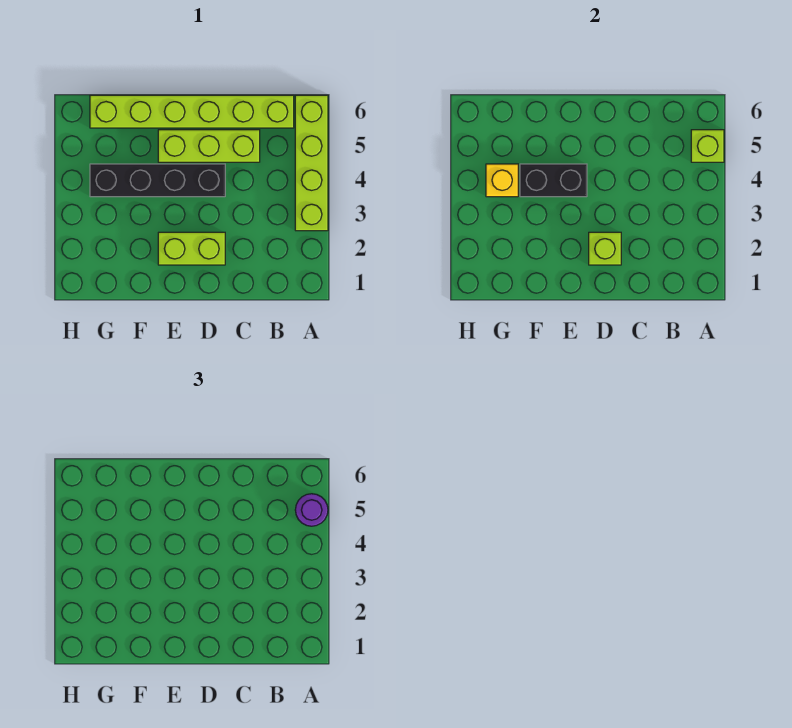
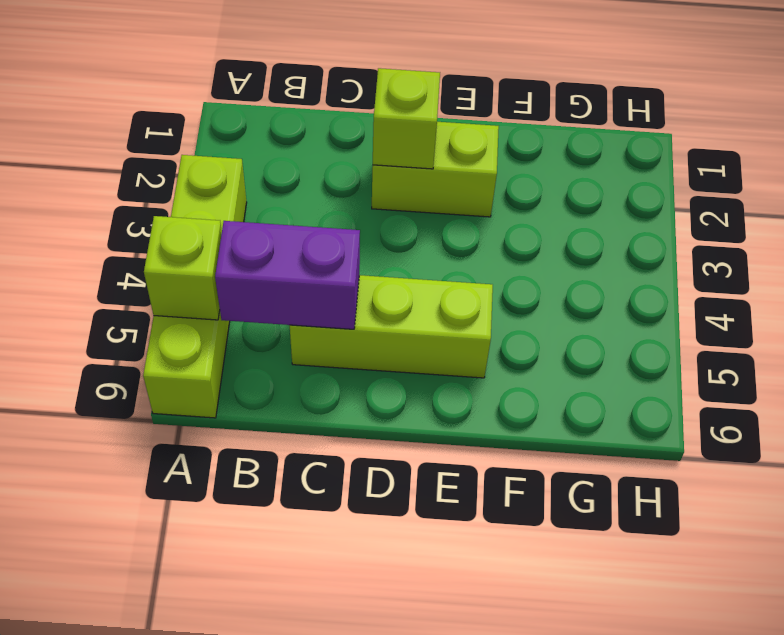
purple brick B5:C5 level 2 -> none
none -> lime brick B6:G6 level 1
none -> black brick D4:G4 level 1

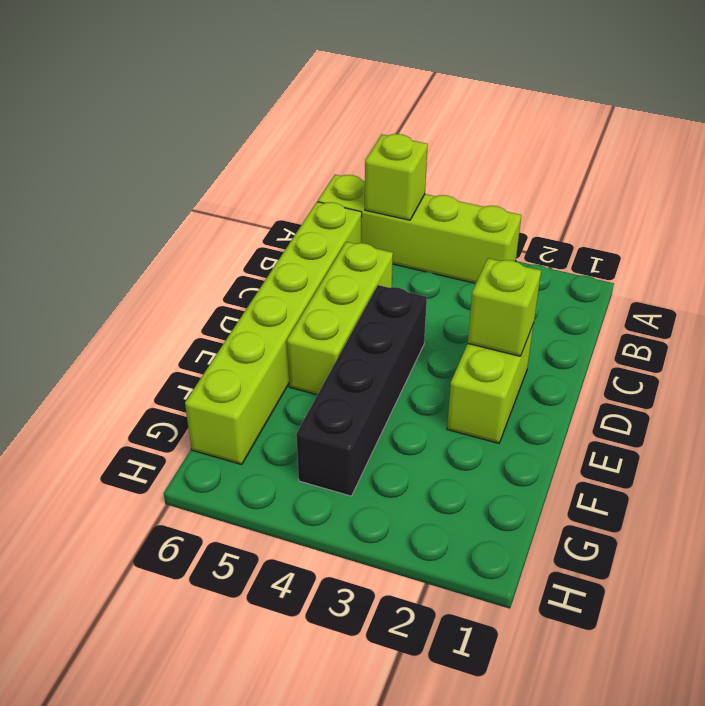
none -> black brick E4:F4 level 2
none -> yellow brick G4 level 2

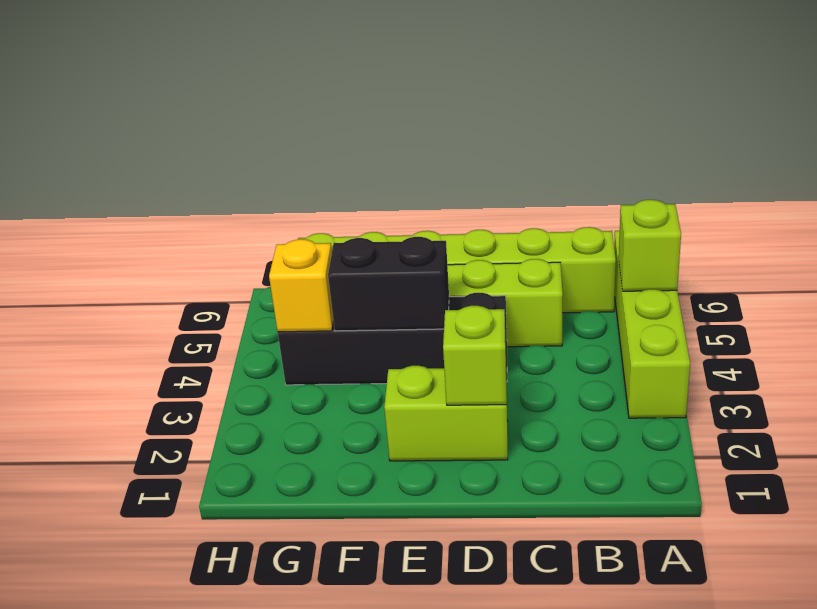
none -> purple round brick A5 level 3

